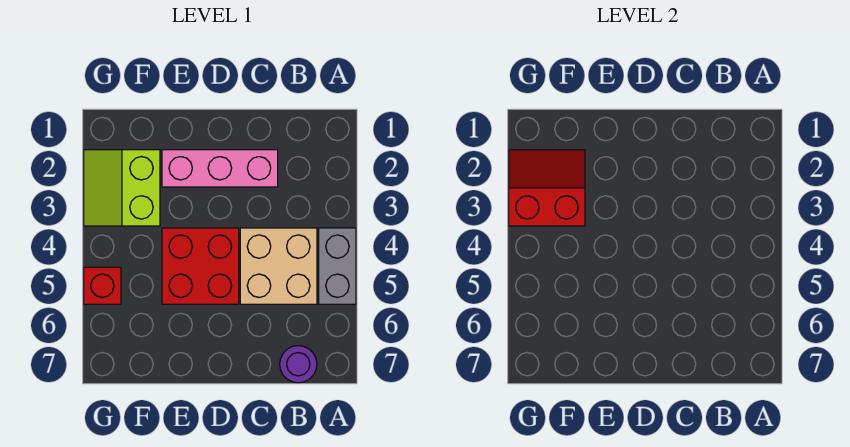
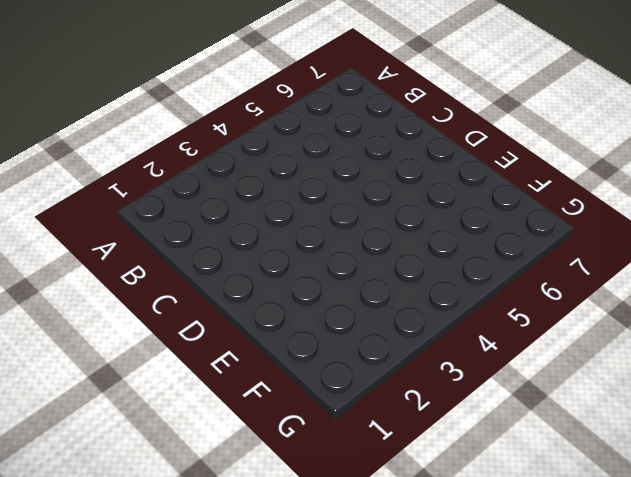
none -> grey brick A4:A5 level 1
none -> tan brick B4:C5 level 1

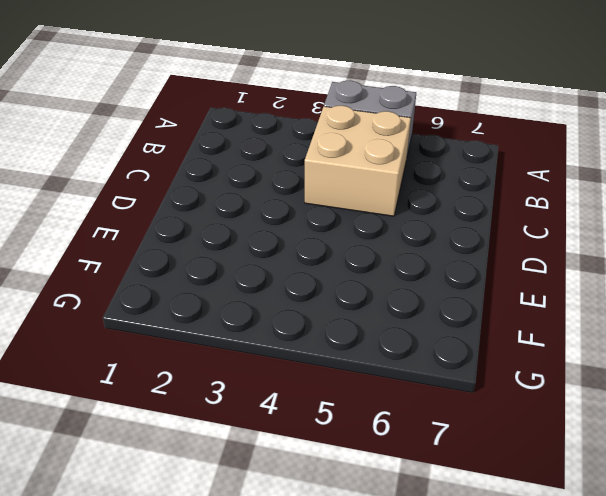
none -> purple round brick B7 level 1
none -> pink brick C2:E2 level 1

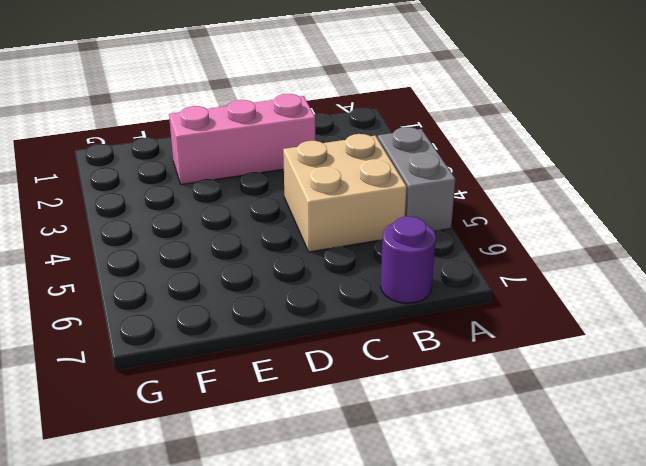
none -> red brick D4:E5 level 1
none -> lime slope F2:G3 level 1 top F

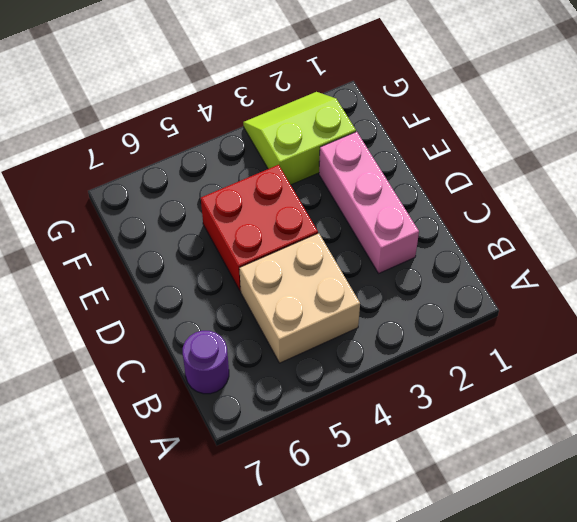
none -> grey brick A4:A5 level 1
none -> red brick G5 level 1

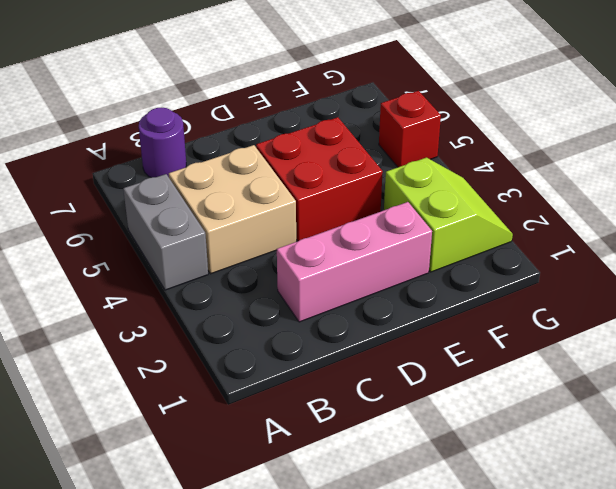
none -> red slope F2:G3 level 2 top 3

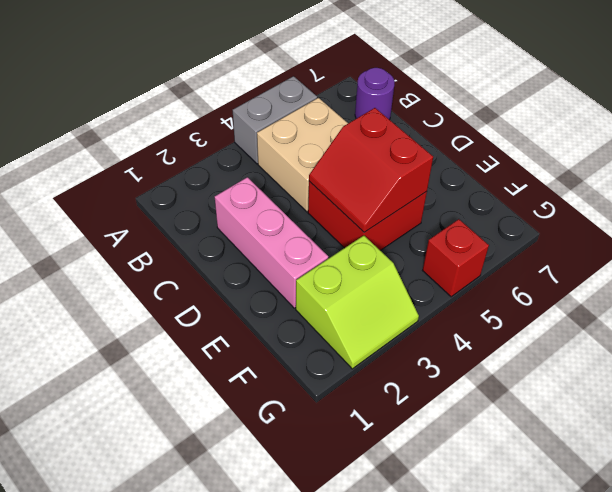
red slope D4:E5 level 2 top 5 -> red slope F2:G3 level 2 top 3

